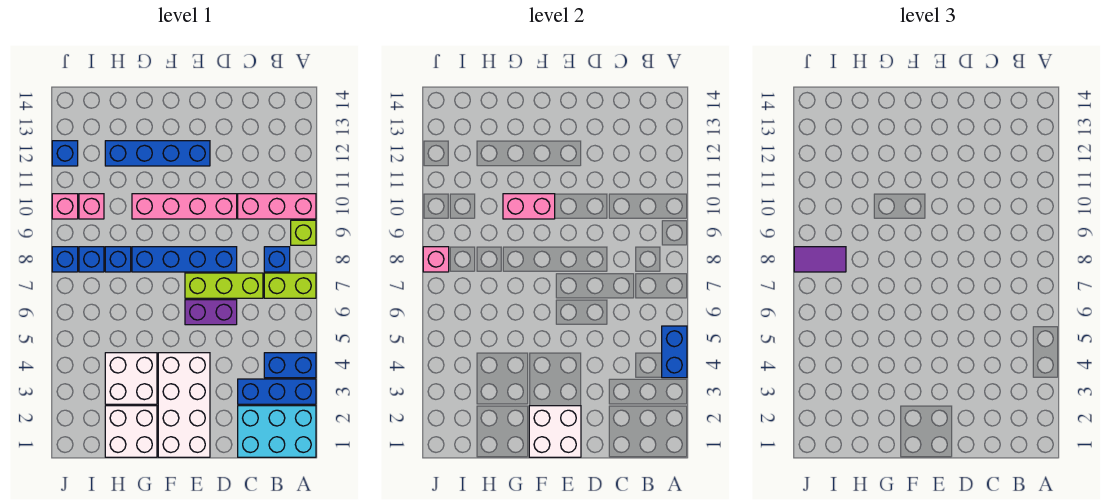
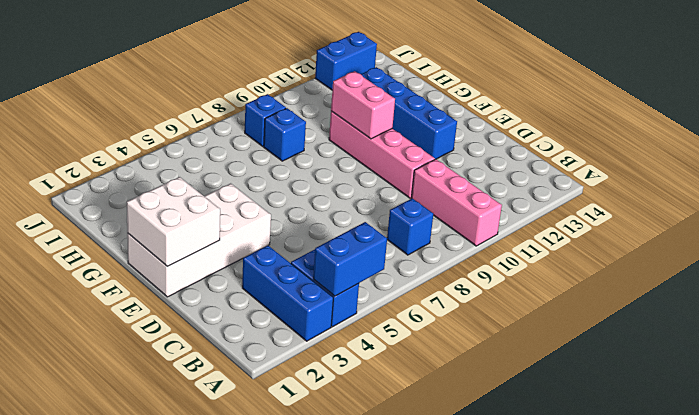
blue brick J12:J13 level 1 -> blue brick J12 level 1
none -> cyan brick A1:C2 level 1
none -> lime brick A7:B7 level 1
none -> lime brick A9 level 1

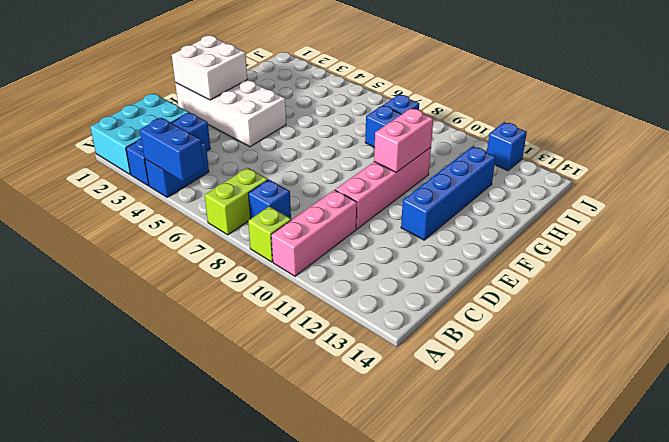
none -> lime brick C7:E7 level 1
none -> purple brick D6:E6 level 1
none -> blue brick D8:G8 level 1

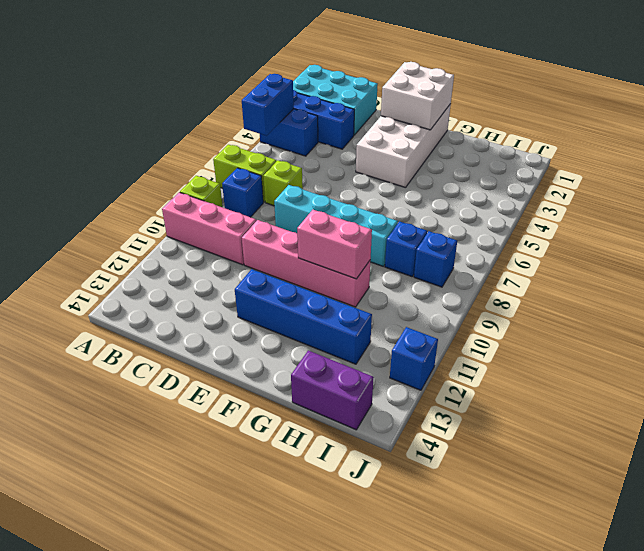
lime brick C7 level 1 -> lime brick C7:E7 level 1
cyan brick D8:G8 level 1 -> blue brick D8:G8 level 1
purple brick H14:I14 level 1 -> purple brick D6:E6 level 1
none -> white brick G1:H2 level 1
none -> white brick G3:H4 level 1
none -> pink brick I10 level 1

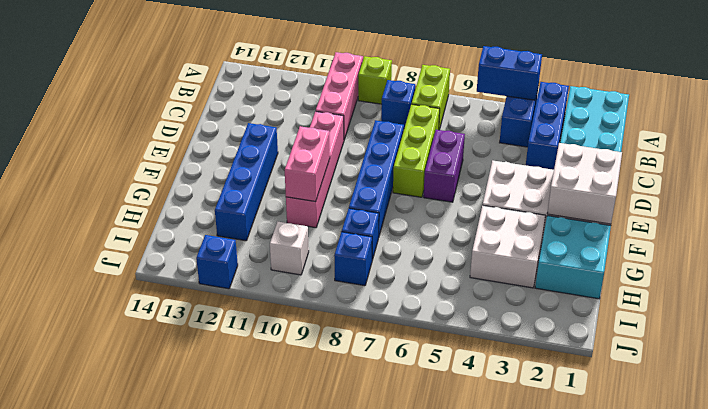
cyan brick G1:H2 level 1 -> white brick G1:H2 level 1
white brick I10 level 1 -> pink brick I10 level 1
none -> blue brick J8 level 1
none -> pink brick J10 level 1
none -> pink brick J8 level 2

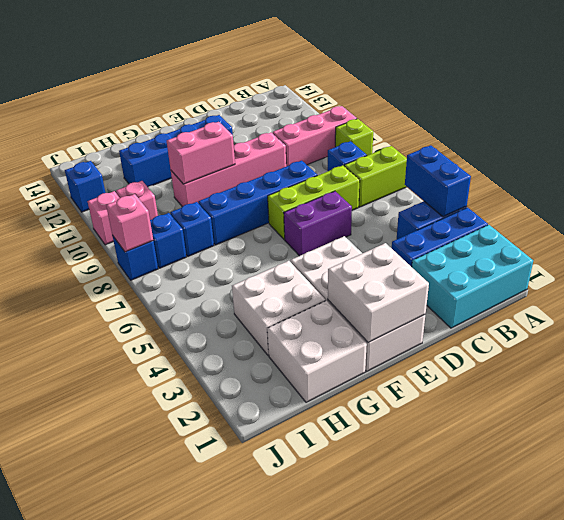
none -> purple tile I8:J8 level 3

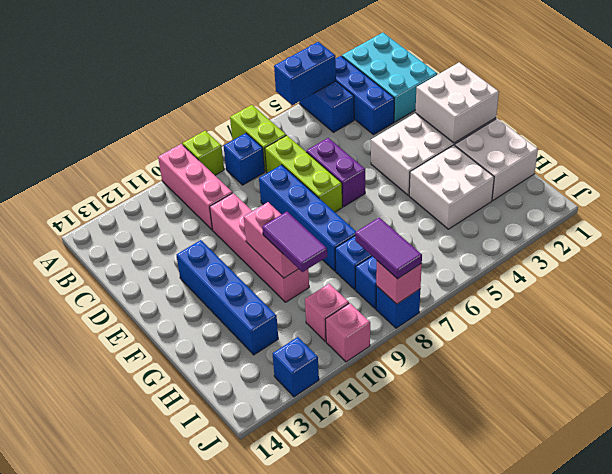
purple tile G10:H10 level 3 -> none

